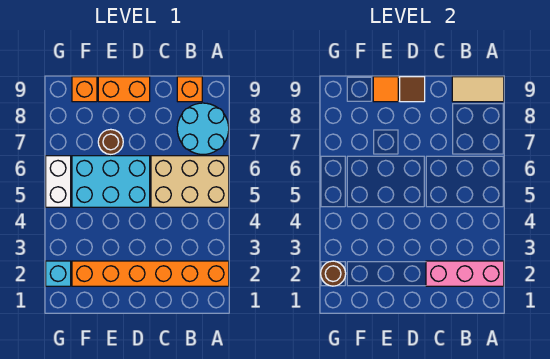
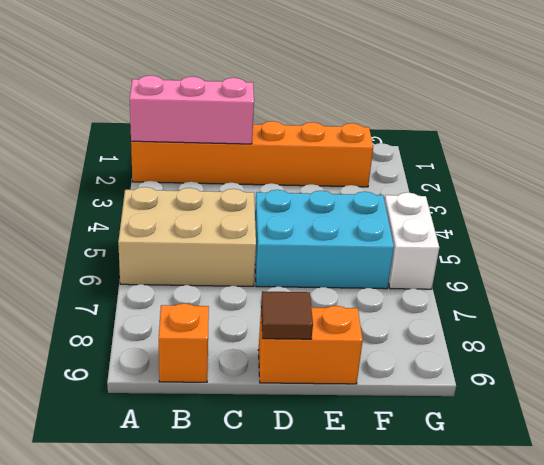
none -> cyan round brick A7:B8 level 1
none -> brown round brick E7 level 1
none -> orange brick F9 level 1

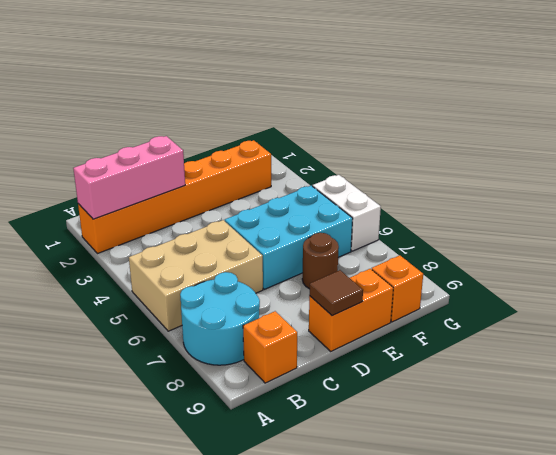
none -> cyan brick G2 level 1
none -> tan tile A9:B9 level 2
none -> orange tile E9 level 2

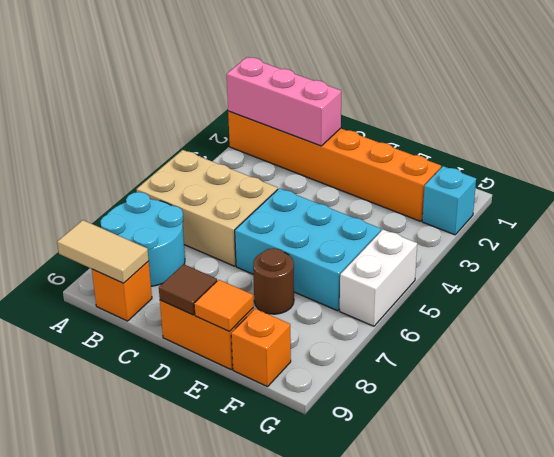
none -> brown round brick G2 level 2

